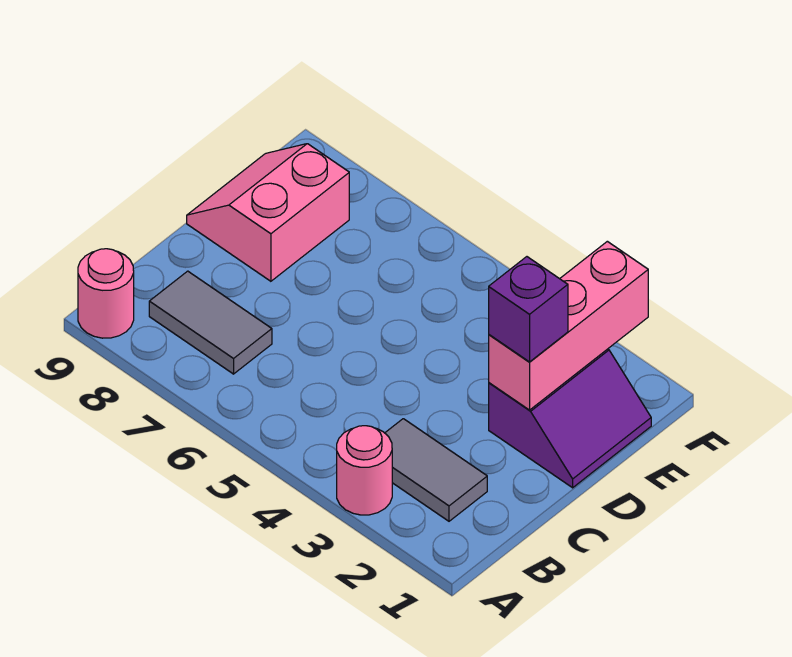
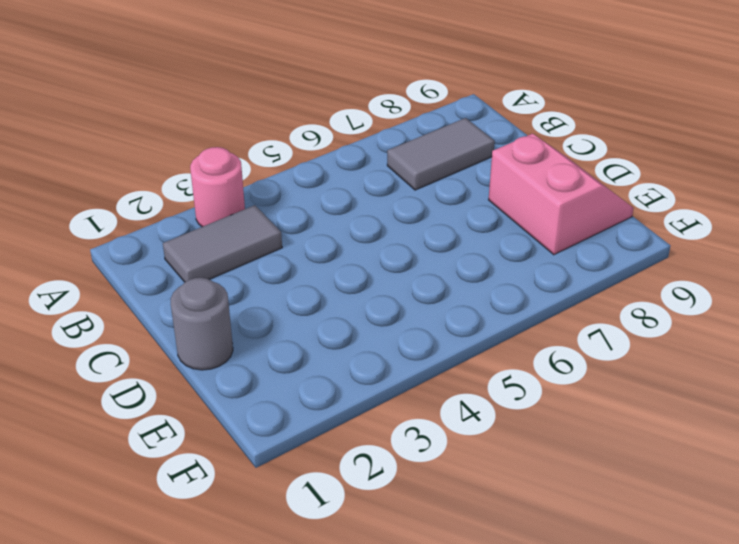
grey round brick D1 level 1 -> purple slope D1:E2 level 1 top 2
none -> pink round brick A9 level 1
none -> pink brick D2:F2 level 2

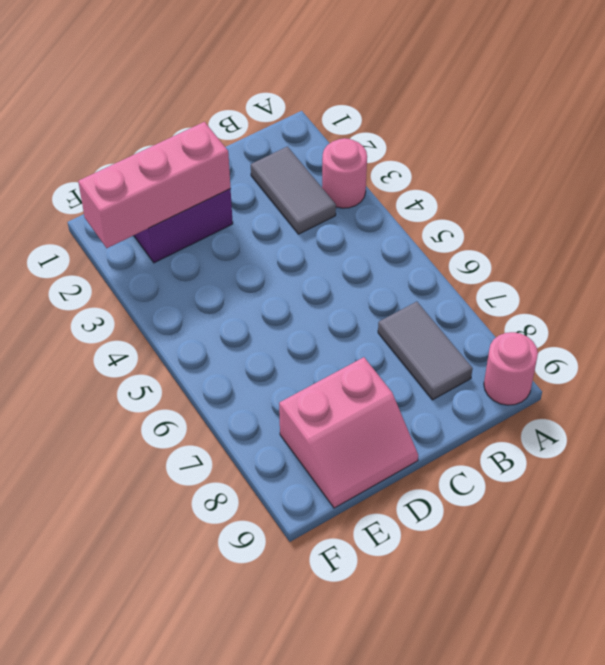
none -> purple brick D2 level 3

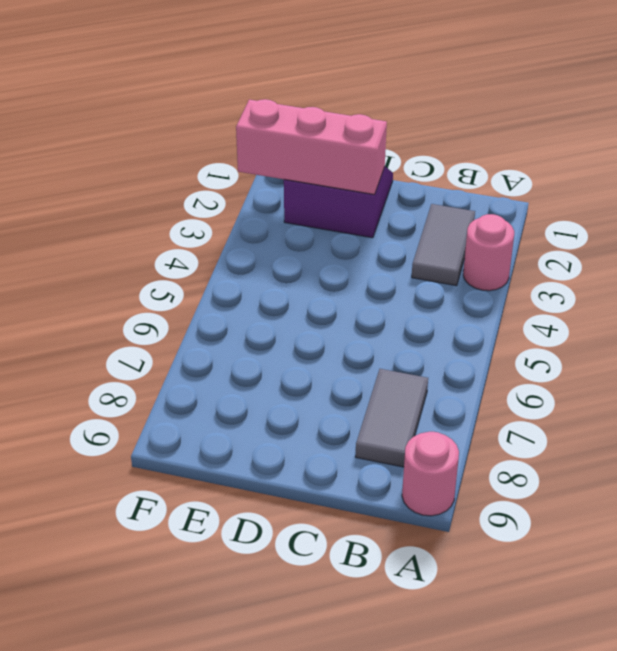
none -> pink slope D8:E9 level 1 top 8
none -> purple brick D2 level 3

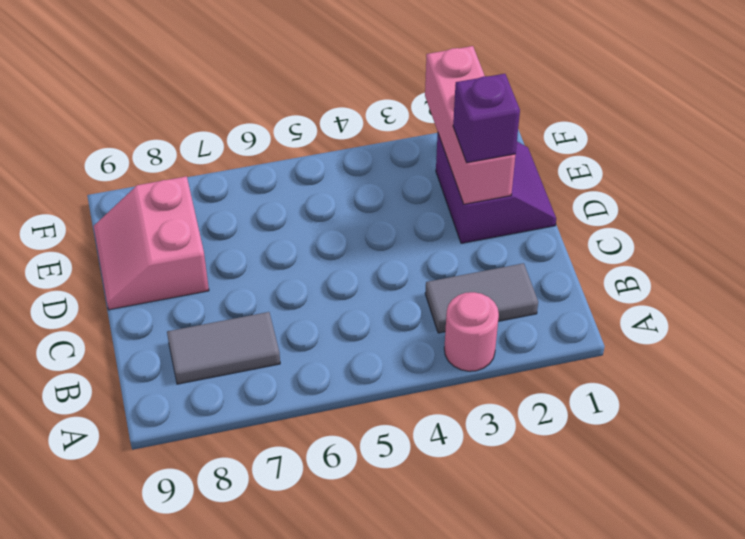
none -> pink round brick A9 level 1

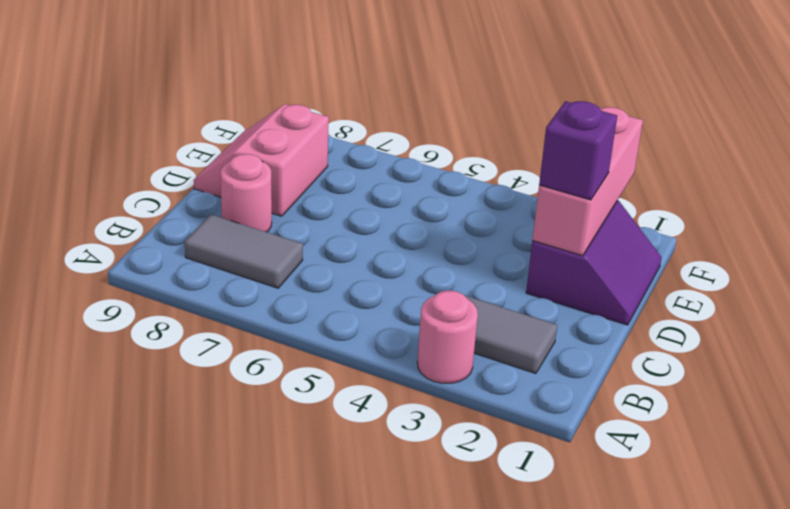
pink round brick C8 level 1 -> pink round brick A9 level 1

